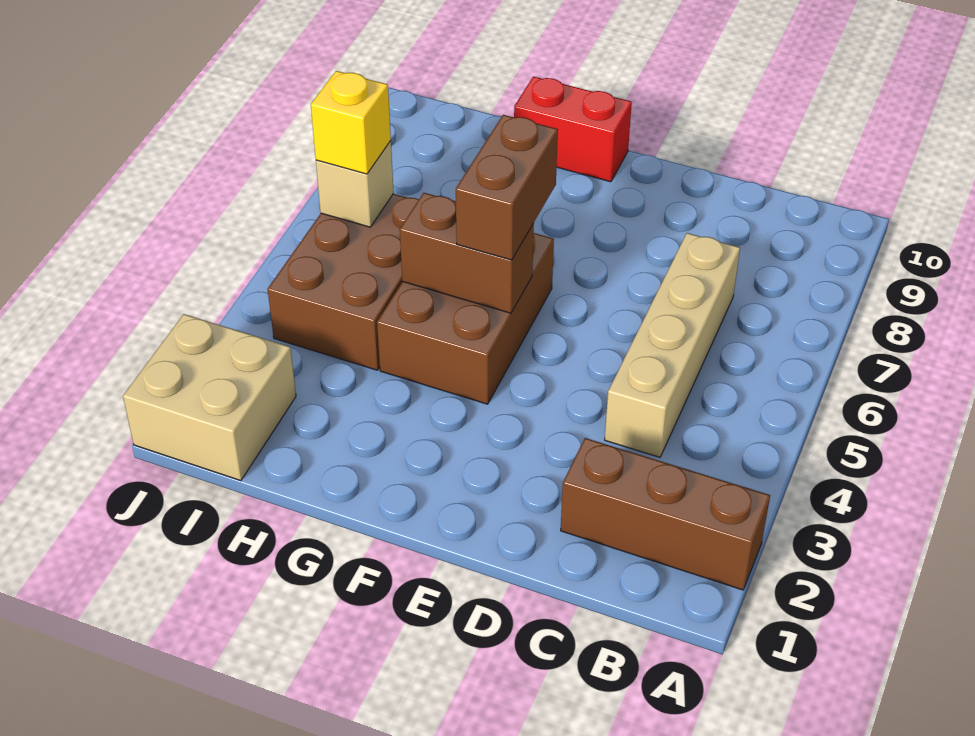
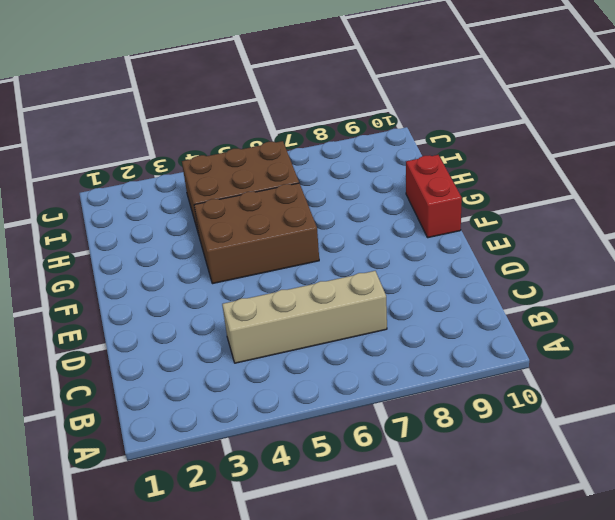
none -> brown brick A2:C2 level 1
none -> tan brick I1:J2 level 1

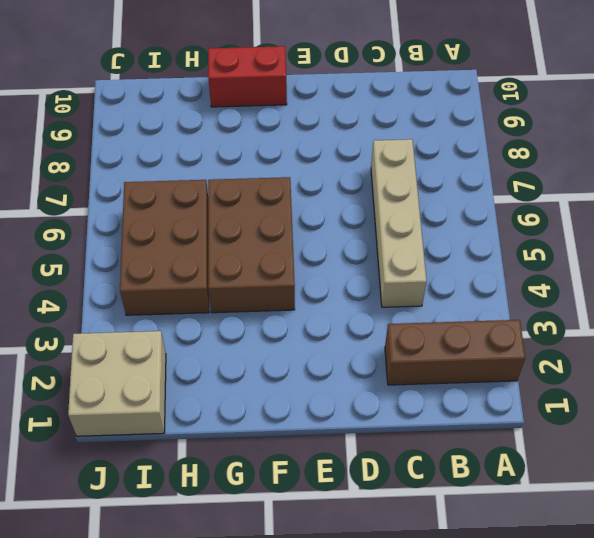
none -> brown brick F5:G5 level 2
none -> tan brick I6 level 2

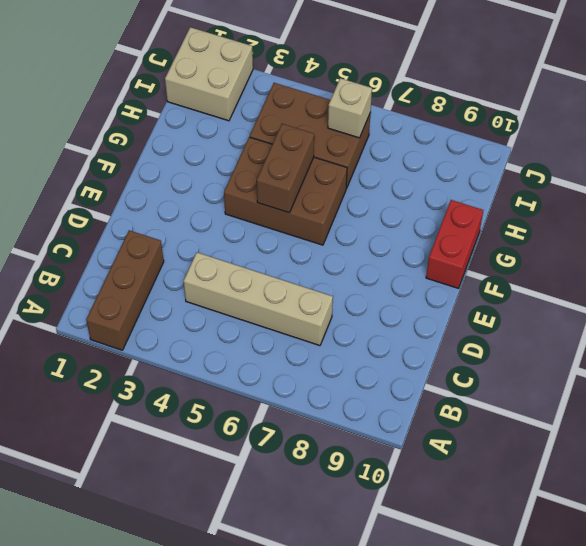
none -> brown brick F5:F6 level 3
none -> yellow brick I6 level 3

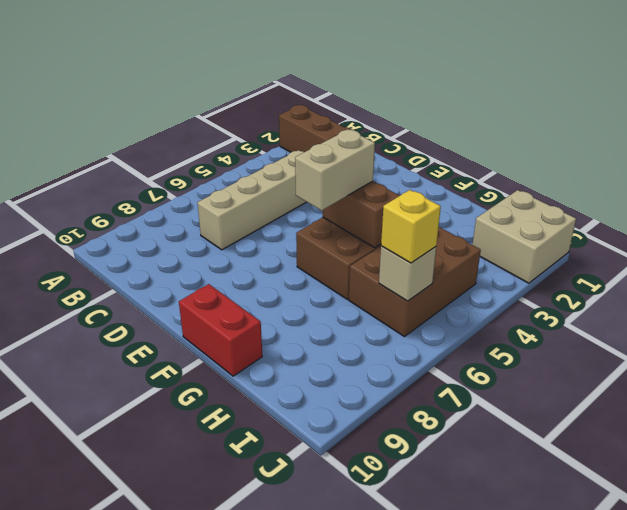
tan brick F5:F6 level 3 -> brown brick F5:F6 level 3

